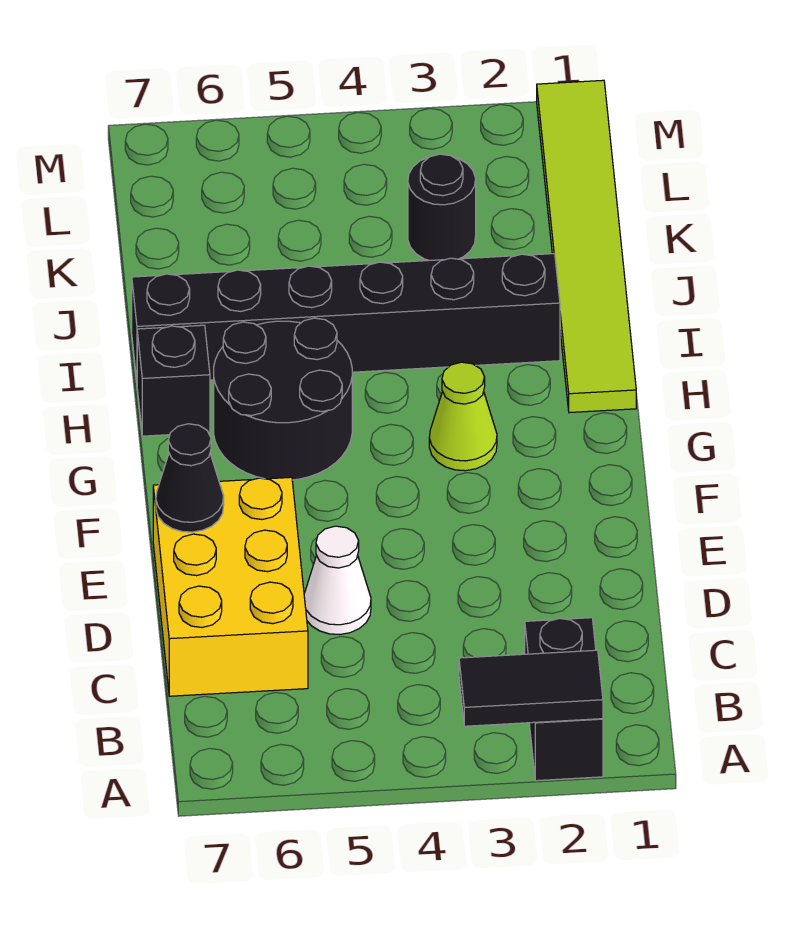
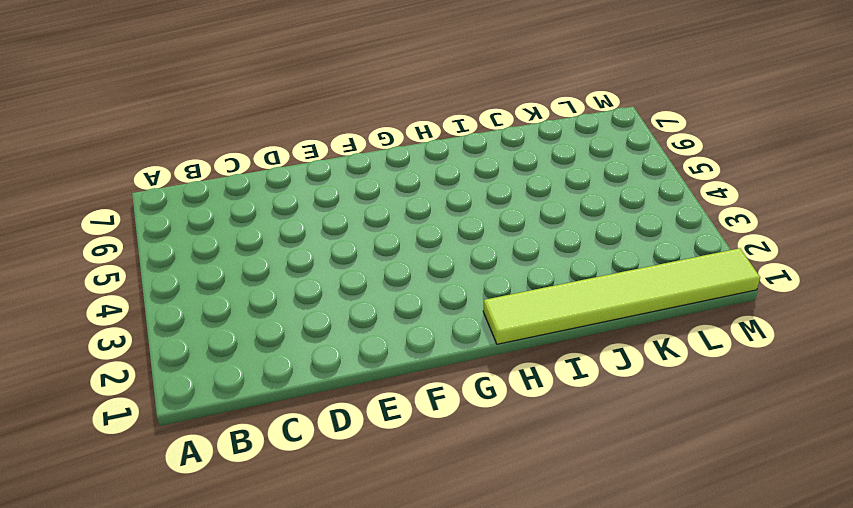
none -> black brick A2:B2 level 1
none -> yellow brick C6:E7 level 1

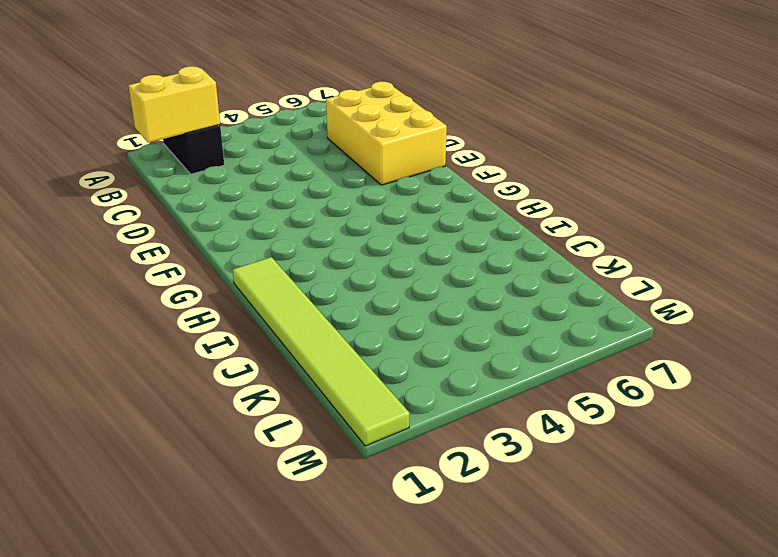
yellow brick B1:B2 level 2 -> none
none -> white cone D5 level 1
none -> lime cone G3 level 1

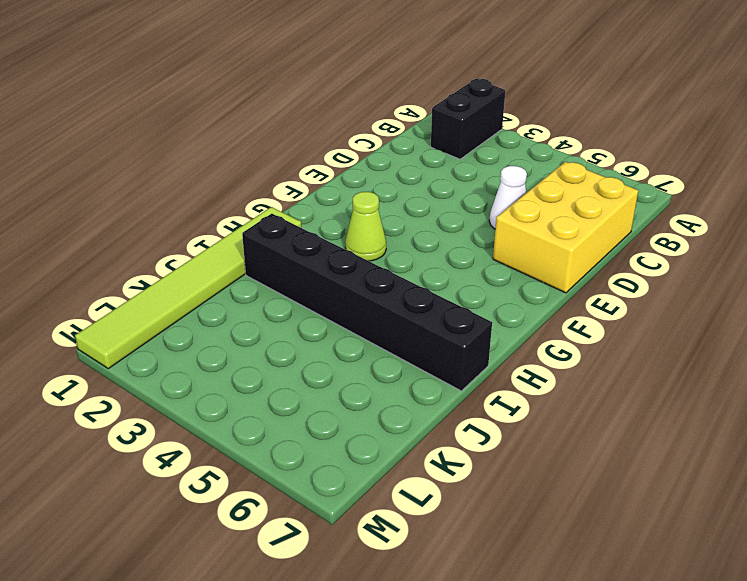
none -> black round brick G5:H6 level 1
none -> black brick H7 level 1

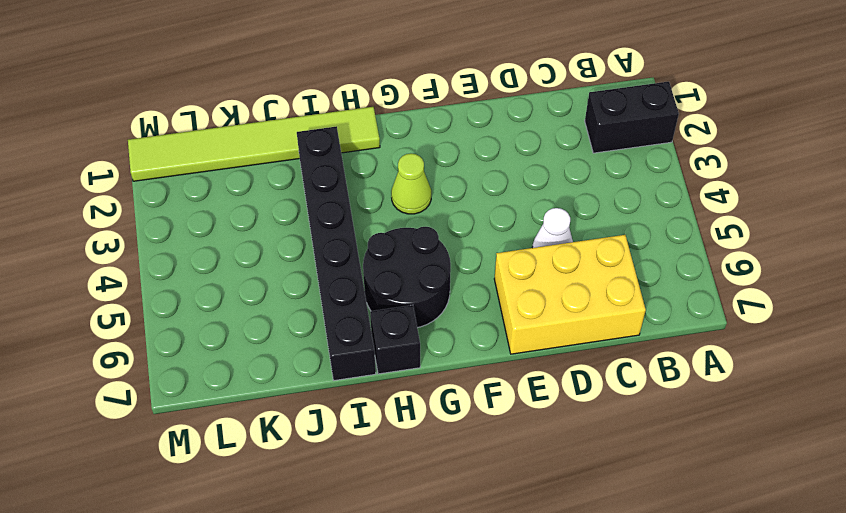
none -> black round brick K3 level 1
none -> black tile A2:A3 level 2

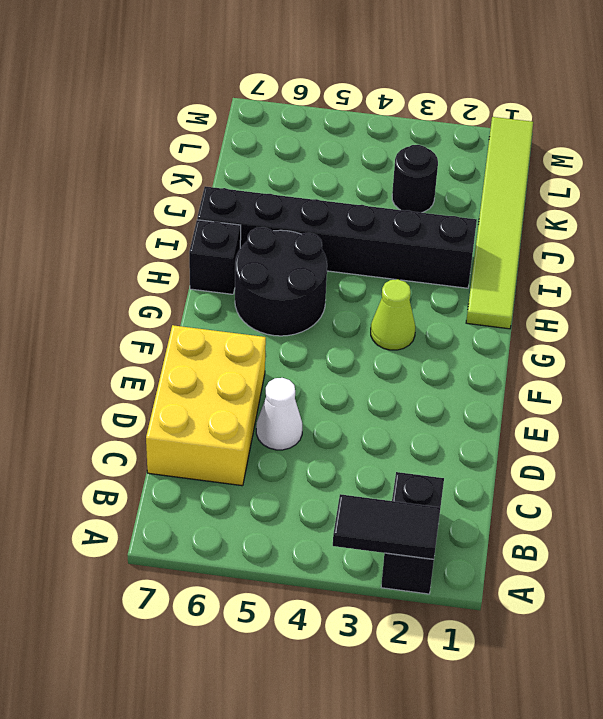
none -> black cone E7 level 2

